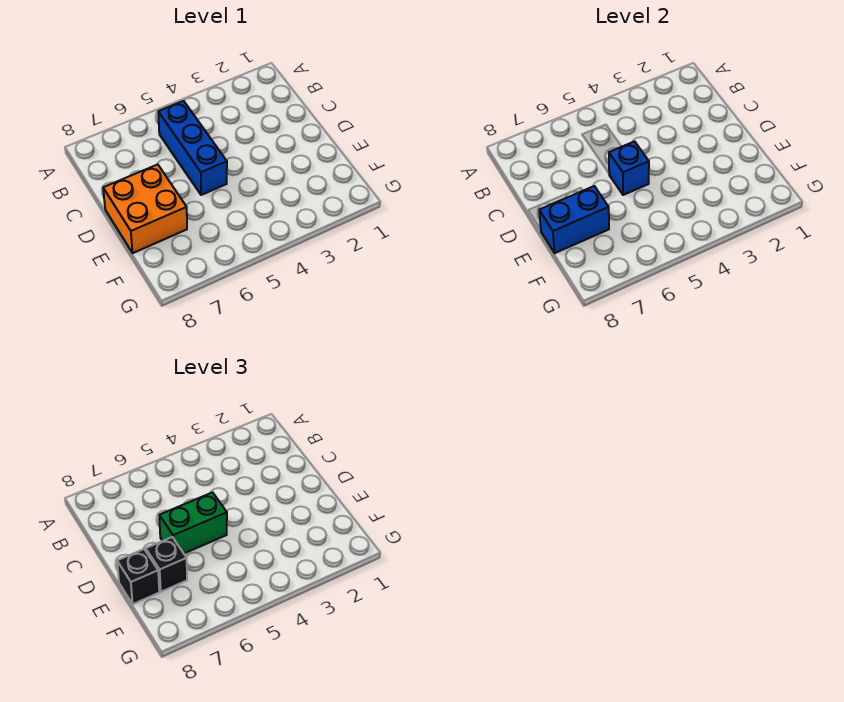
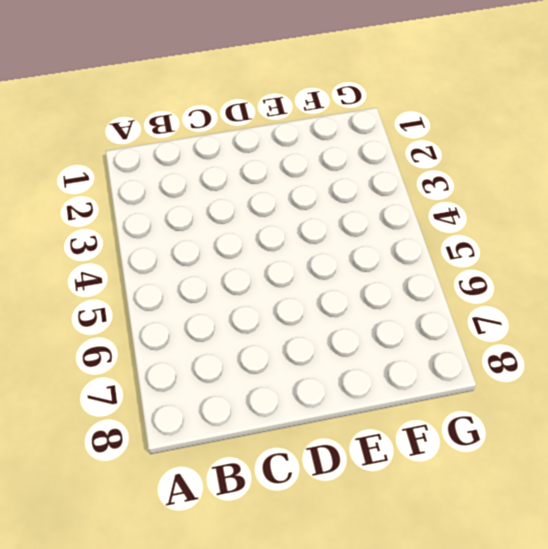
none -> blue brick B5:D5 level 1
none -> orange brick D7:E8 level 1

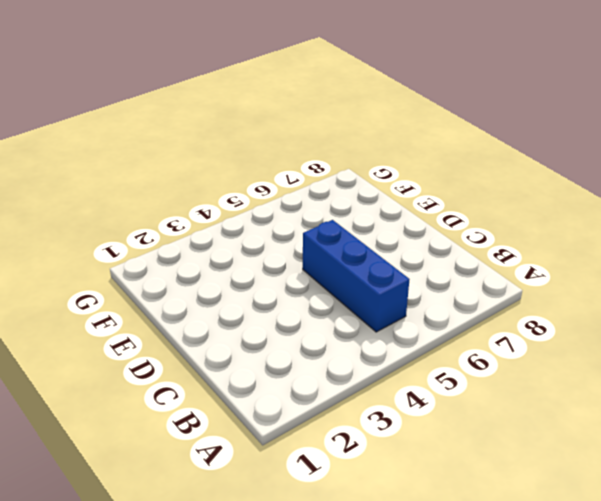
none -> orange brick D7:E8 level 1
none -> blue brick D5 level 2

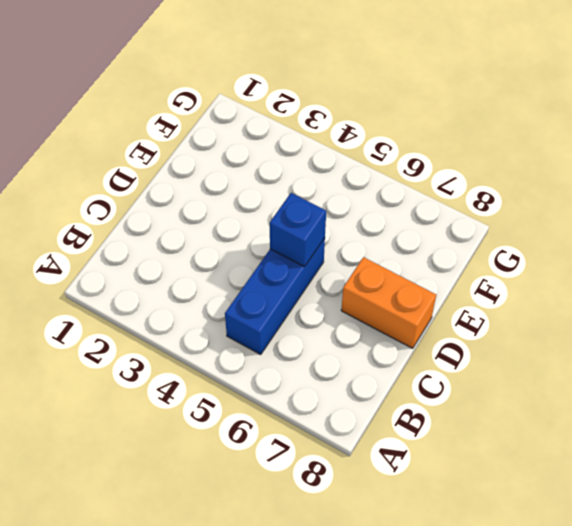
orange brick D7:D8 level 1 -> orange brick D7:E8 level 1
none -> blue brick E7:E8 level 2
none -> green brick D5:D6 level 3

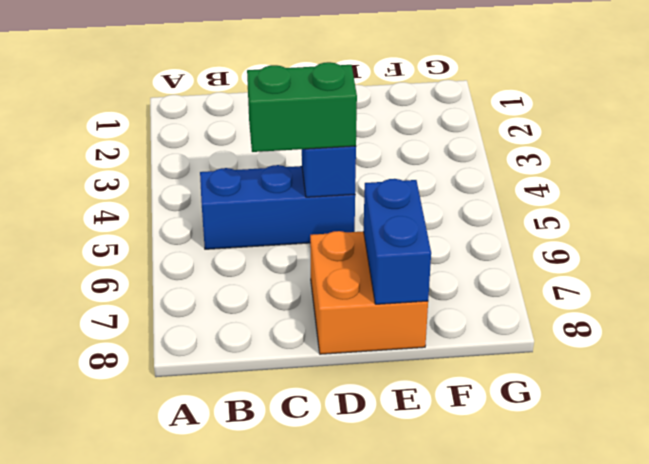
green brick C5:D5 level 3 -> green brick D5:D6 level 3
none -> black brick E7 level 3
none -> black brick E8 level 3

